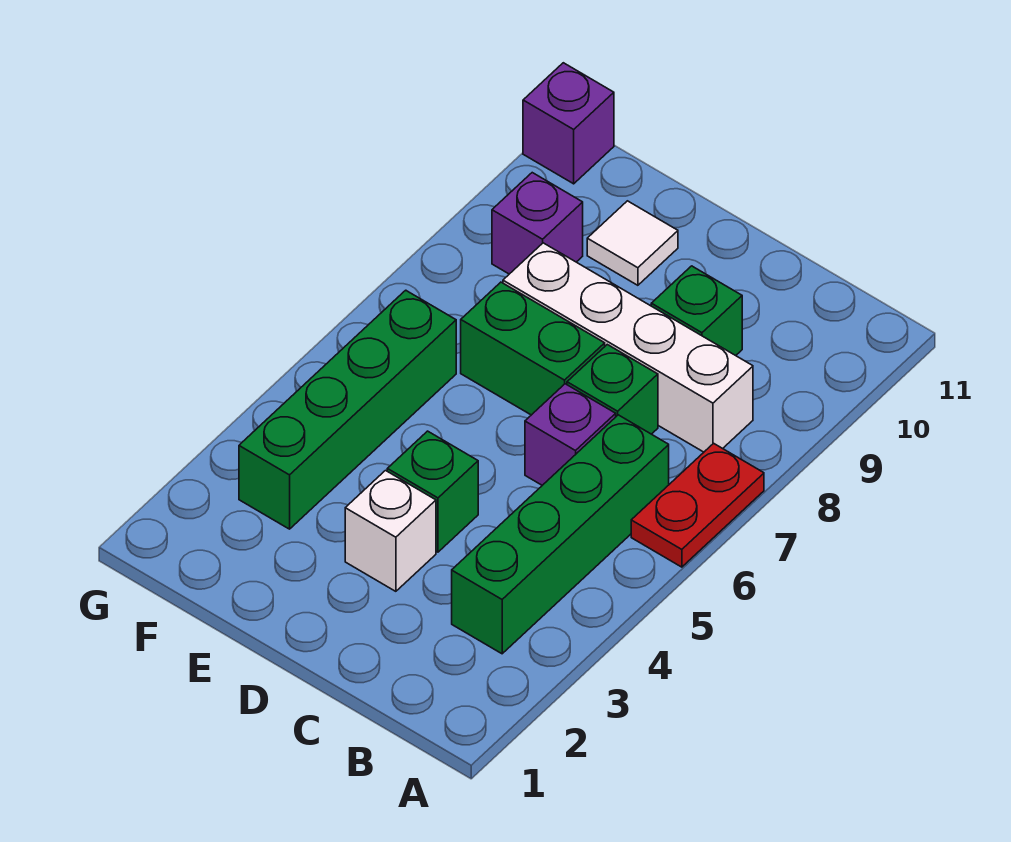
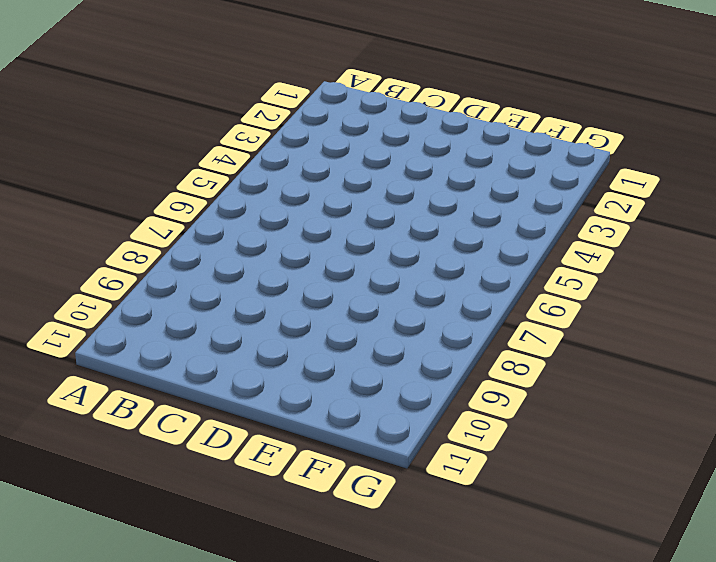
none -> red plate A6:A7 level 1
none -> green brick B3:B6 level 1
none -> white brick B8:E8 level 1

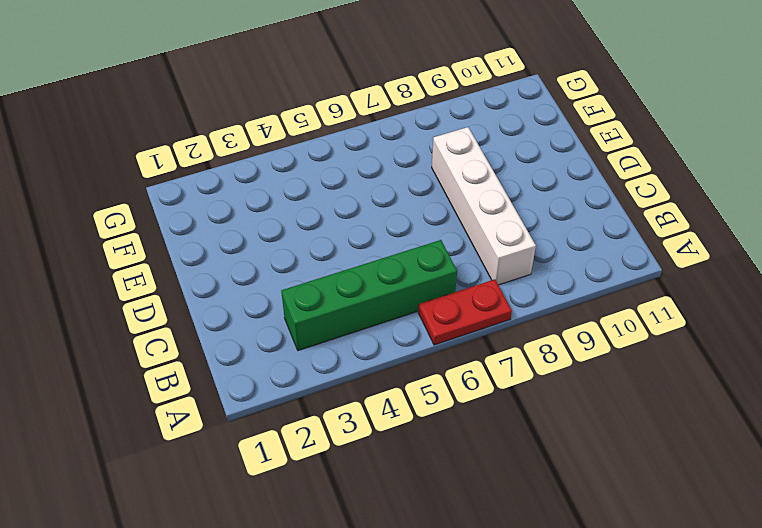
none -> purple brick C6 level 1
none -> green brick C7 level 1
none -> green brick C9 level 1

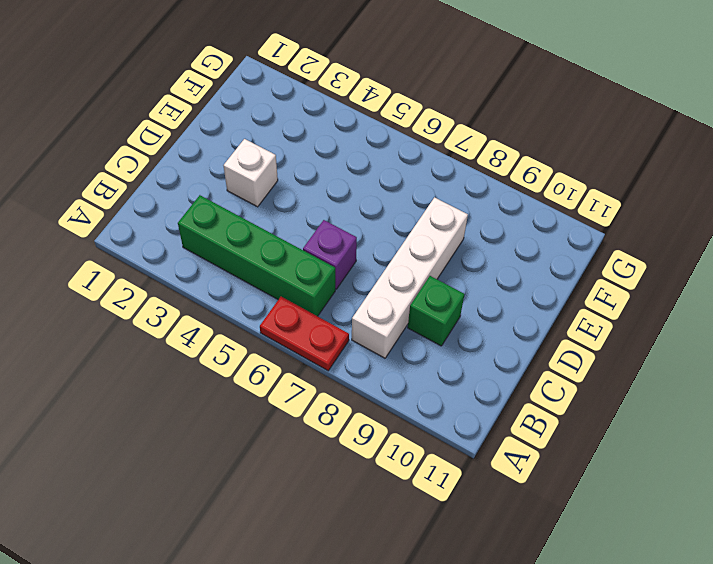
none -> green brick C7 level 1
none -> green brick D4 level 1
none -> green brick D7:E7 level 1

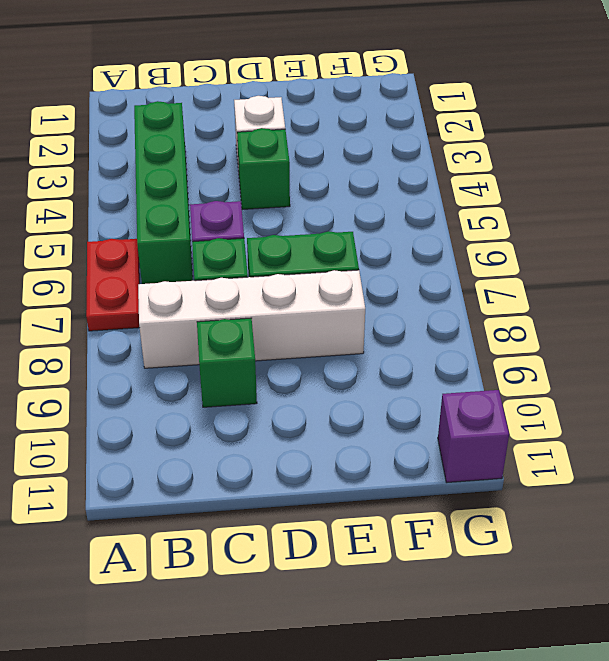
none -> white tile E10 level 1
none -> green brick F3:F6 level 1
none -> purple brick F9 level 1

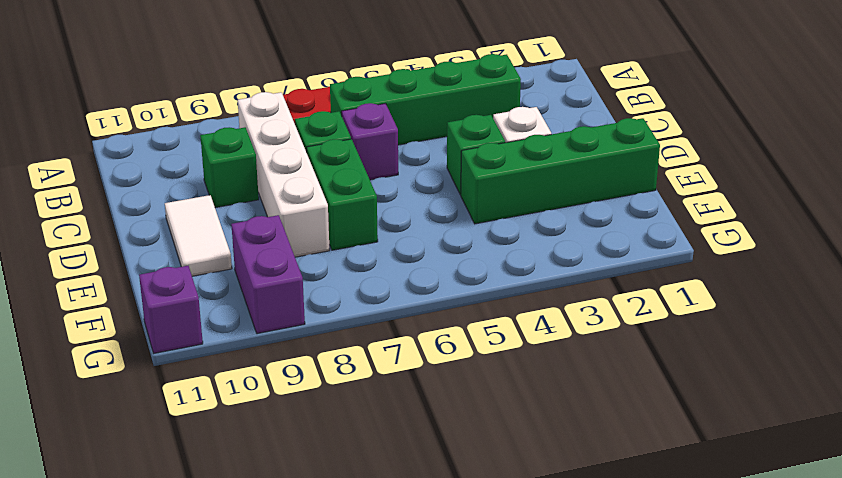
white tile D10:E10 level 1 -> white tile E10 level 1
green brick E1:E4 level 1 -> green brick F3:F6 level 1
purple brick F9:G9 level 1 -> purple brick F9 level 1

